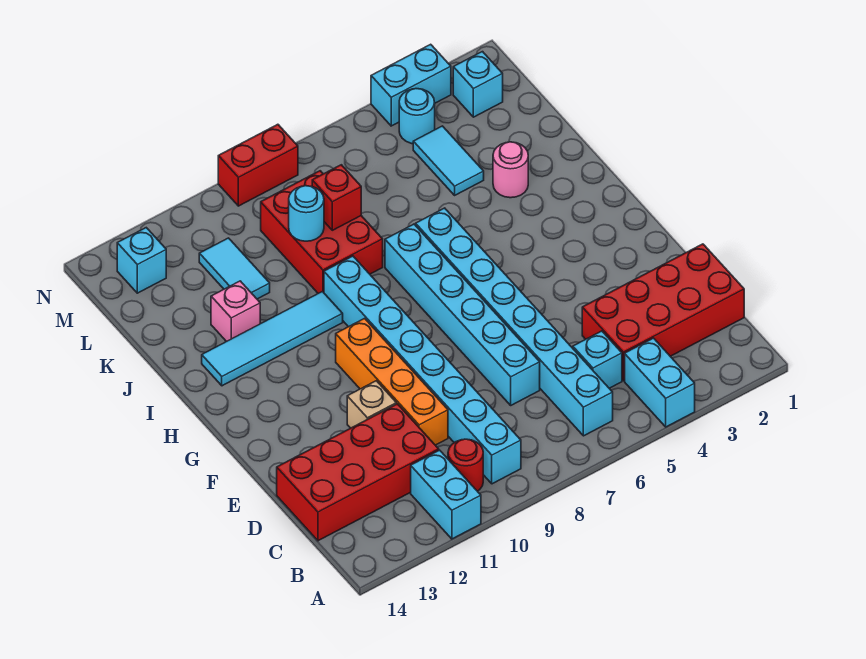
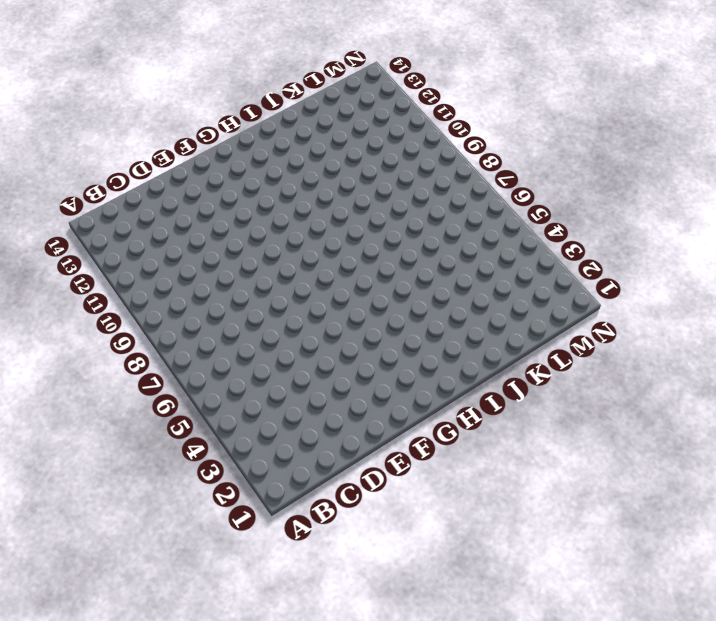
none -> cyan brick A4:B4 level 1
none -> cyan brick A11:B11 level 1
none -> cyan brick B6:I6 level 1

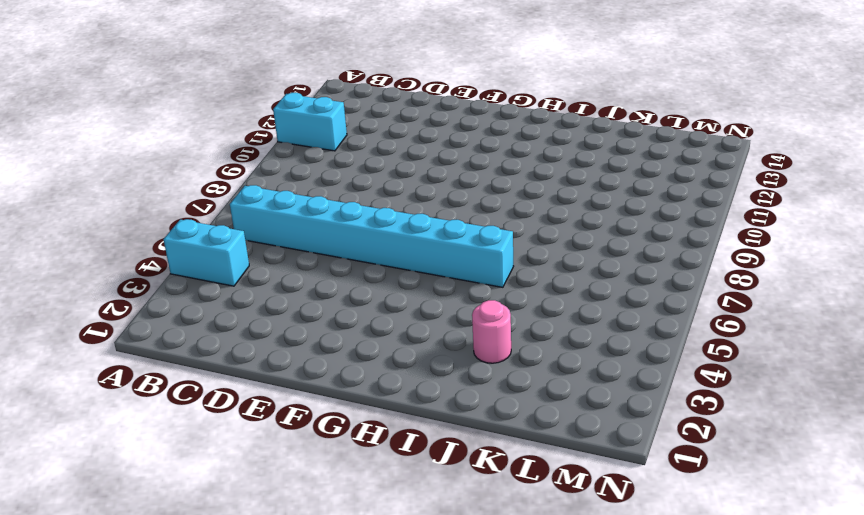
none -> cyan brick B9:I9 level 1
none -> red round brick B10 level 1
none -> red brick C1:D4 level 1

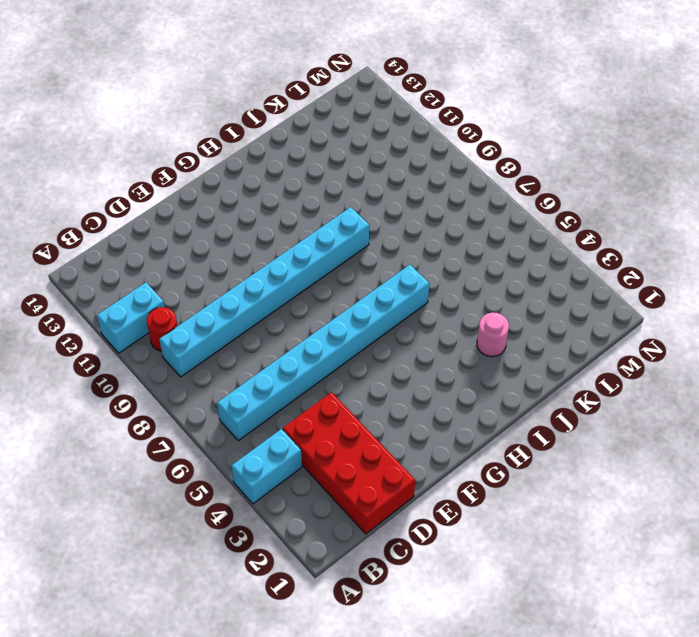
none -> cyan brick C5 level 1
none -> red brick C11:D14 level 1
none -> cyan brick D7:I7 level 1

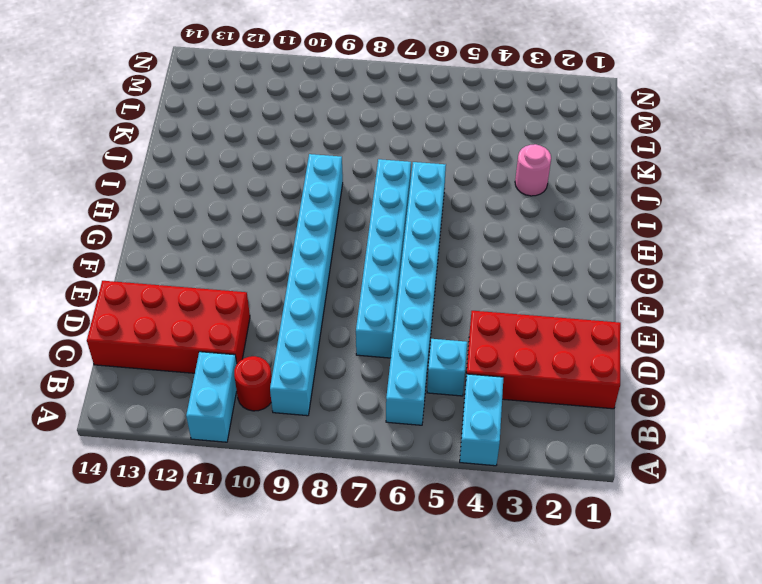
none -> orange brick D10:G10 level 1
none -> tan brick E11 level 1
none -> cyan tile I10:I13 level 1

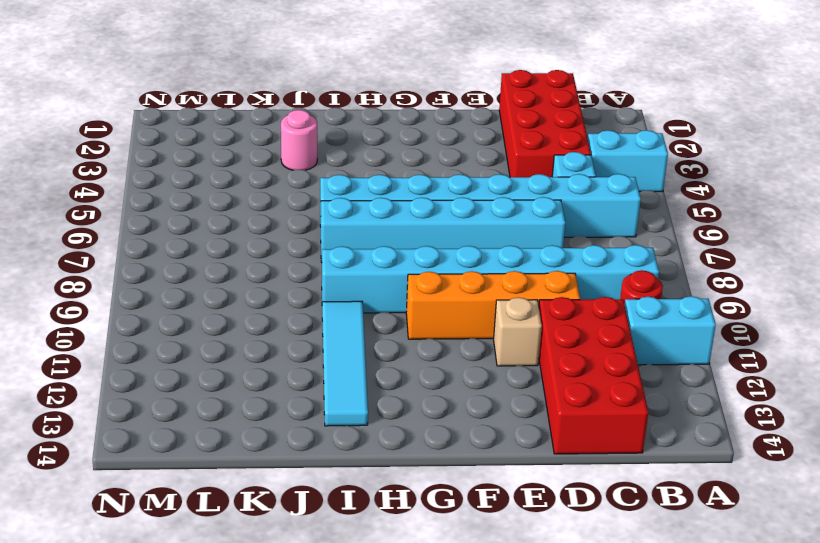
none -> red brick J8:L9 level 1
none -> pink brick J12 level 1
none -> cyan tile K4:L4 level 1

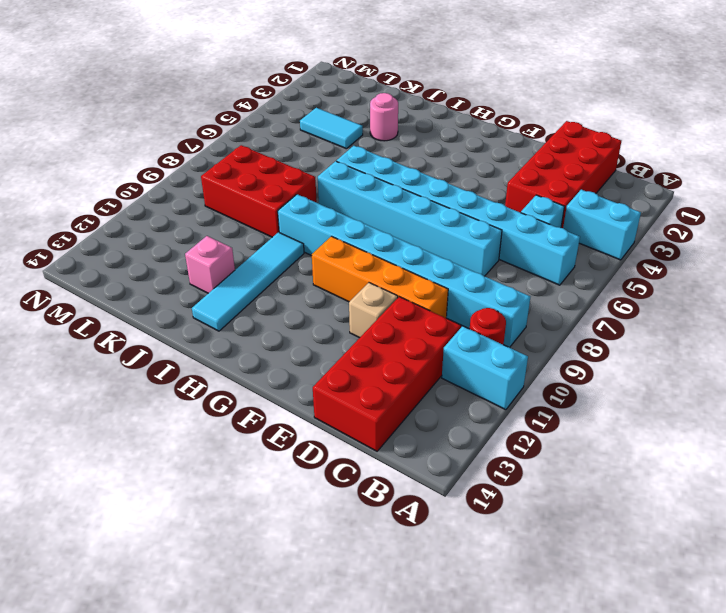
none -> cyan tile K11:L11 level 1
none -> cyan brick M2 level 1
none -> cyan round brick M4 level 1

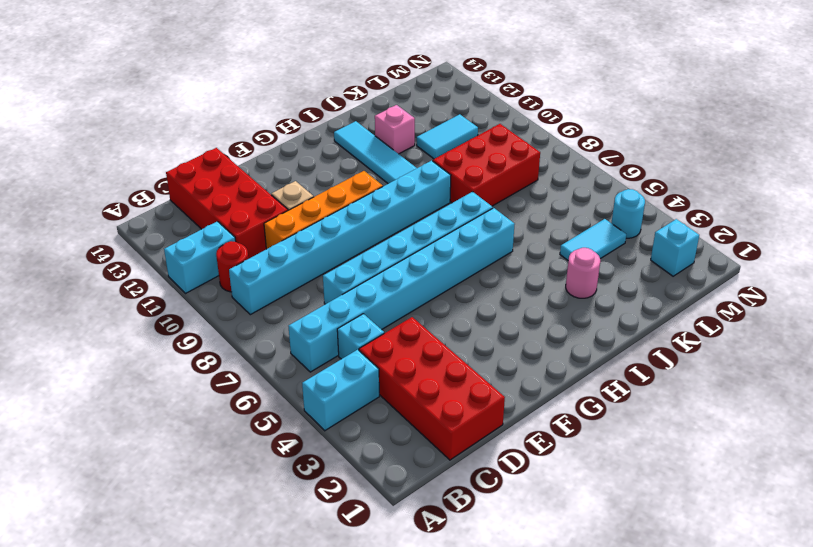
none -> cyan brick M13 level 1
none -> cyan brick N3:N4 level 1
none -> red brick N8:N9 level 1

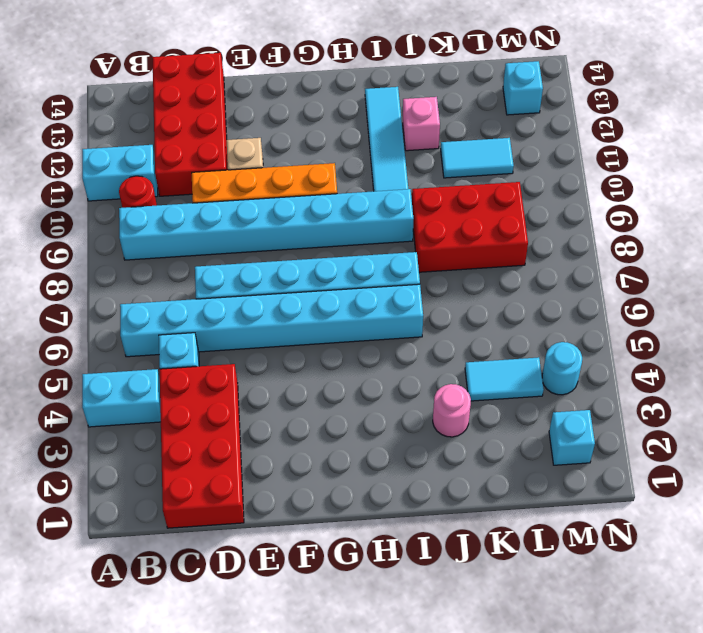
none -> cyan brick N3:N4 level 1
none -> red brick N8:N9 level 1
none -> red brick K8 level 2

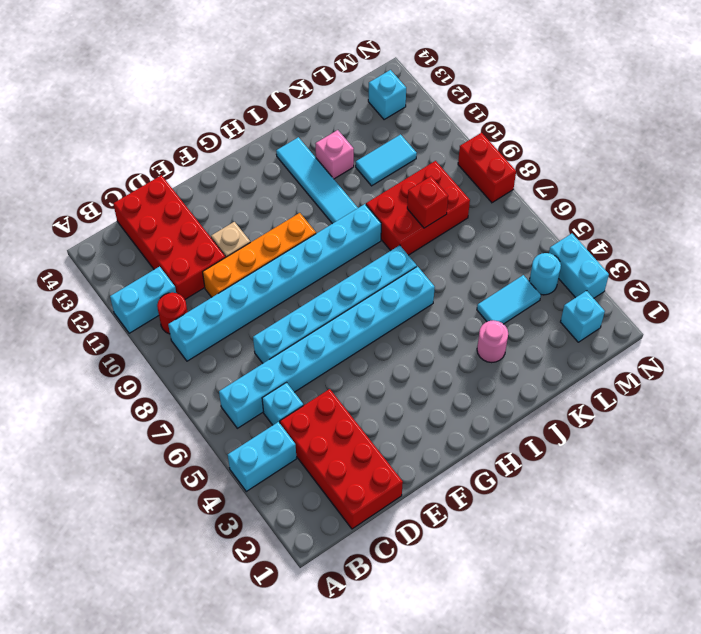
none -> cyan round brick K9 level 2

